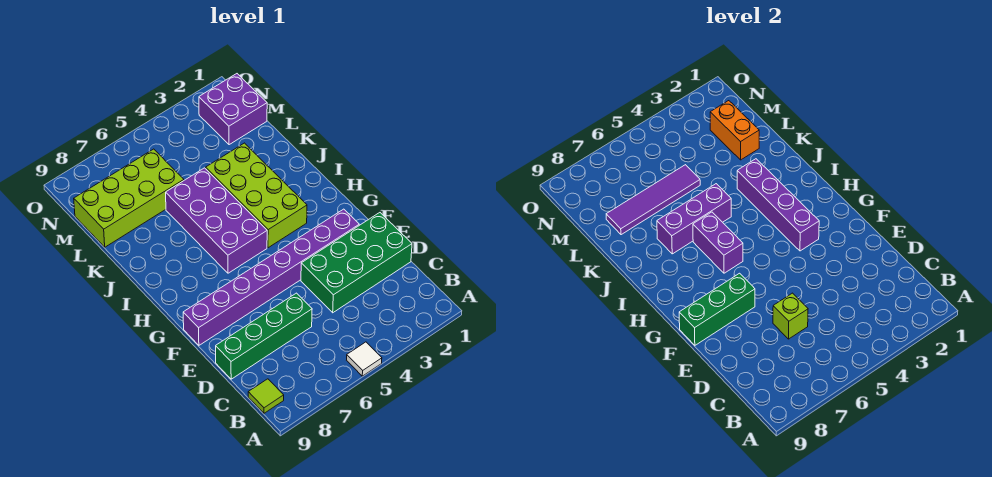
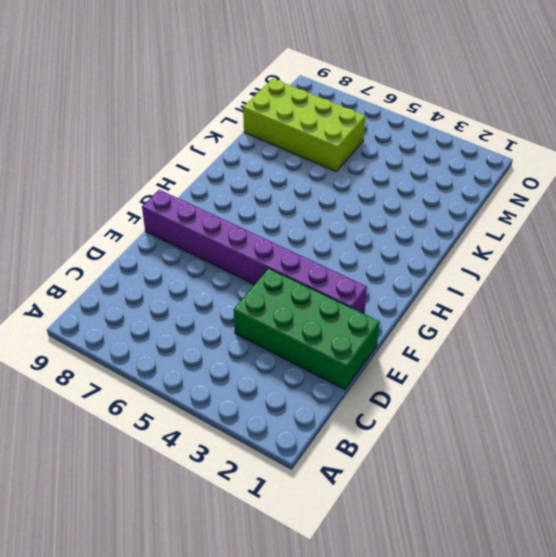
none -> white tile A5 level 1
none -> lime tile B9 level 1
none -> green brick D6:D9 level 1

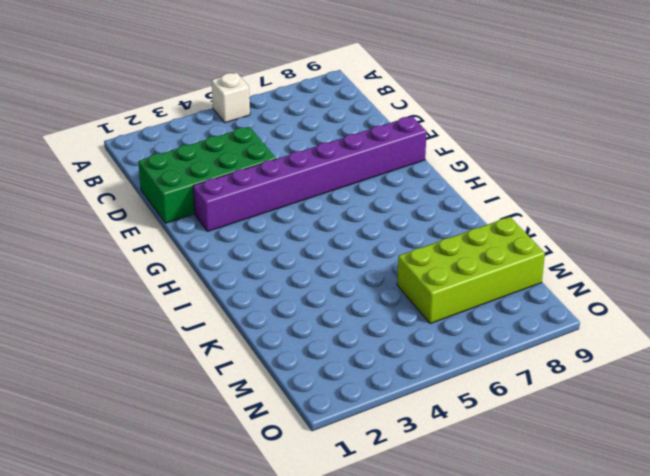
white brick A5 level 1 -> white tile A5 level 1
none -> lime tile B9 level 1
none -> green brick D6:D9 level 1
none -> lime brick H3:K4 level 1

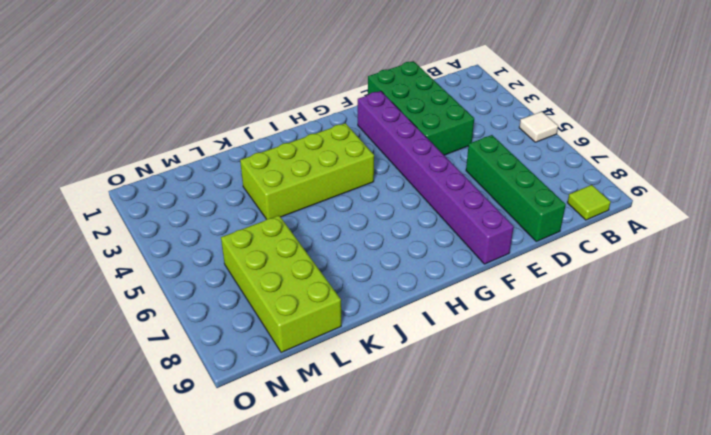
none -> purple brick H5:K6 level 1
none -> purple brick M1:N2 level 1
none -> lime brick D6 level 2

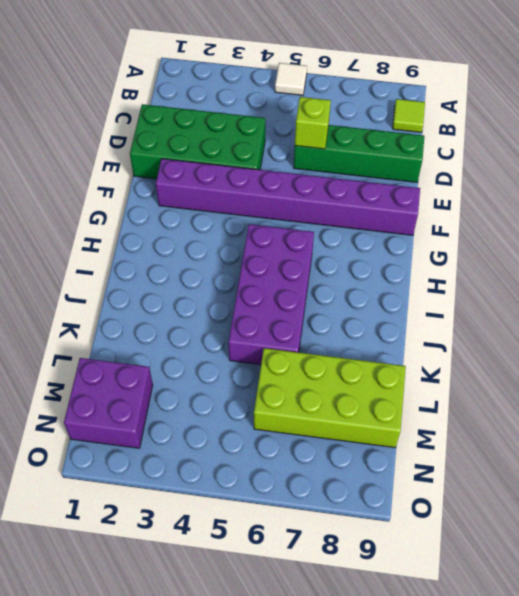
none -> lime brick H3:K4 level 1
none -> green brick F7:F9 level 2
none -> purple brick G3:J3 level 2

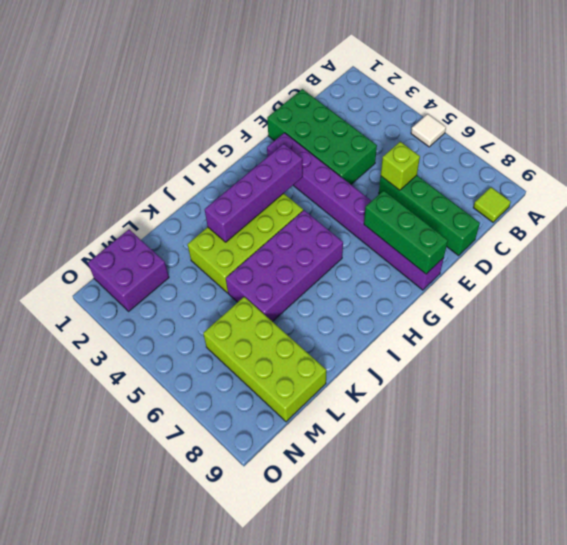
none -> purple brick H6:I6 level 2
none -> purple brick J5:J7 level 2
none -> orange brick L2:M2 level 2

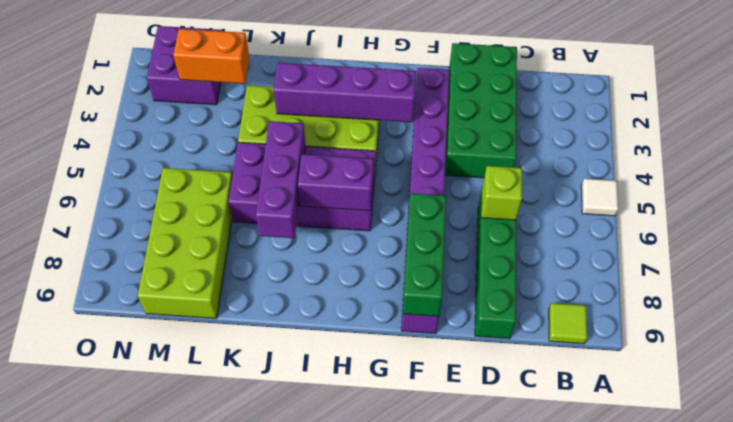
none -> purple tile L5:L8 level 2

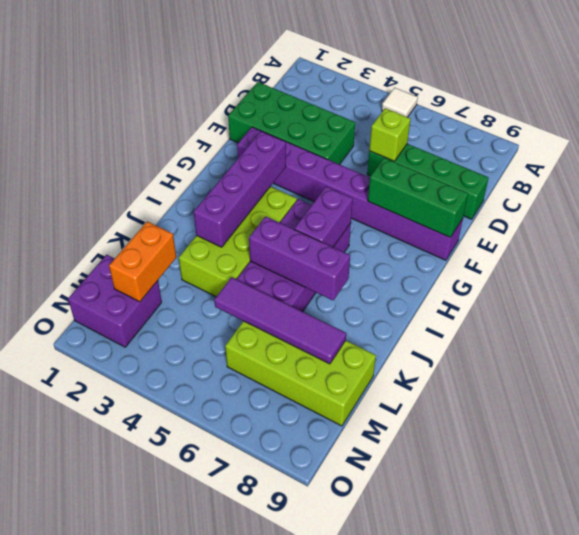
none -> lime tile B9 level 1

